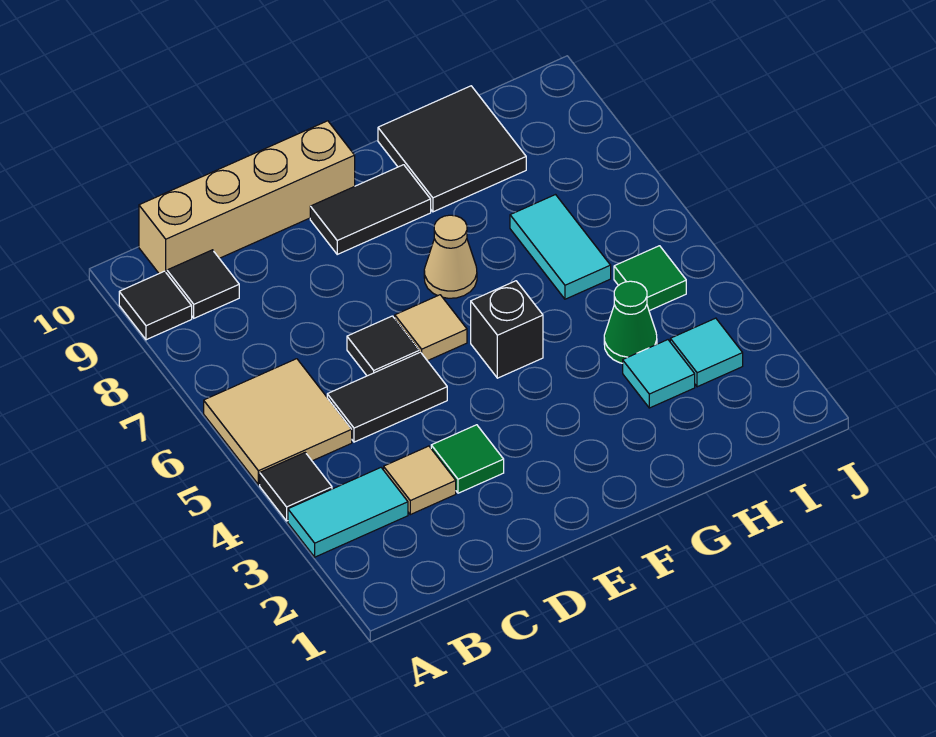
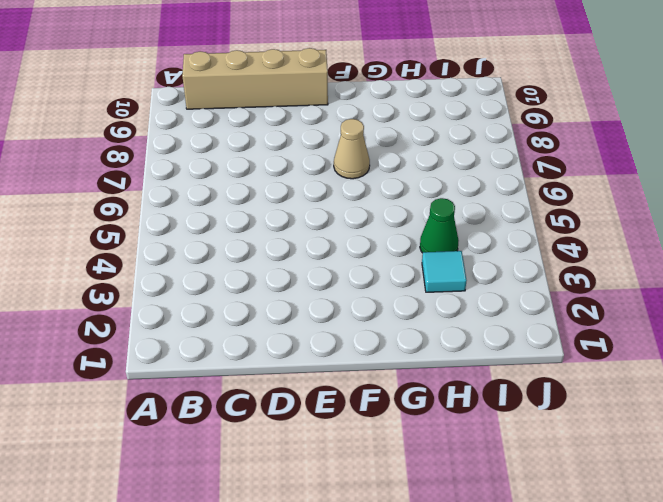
none -> cyan tile A3:B3 level 1
none -> black tile A4 level 1
none -> tan tile A5:B6 level 1

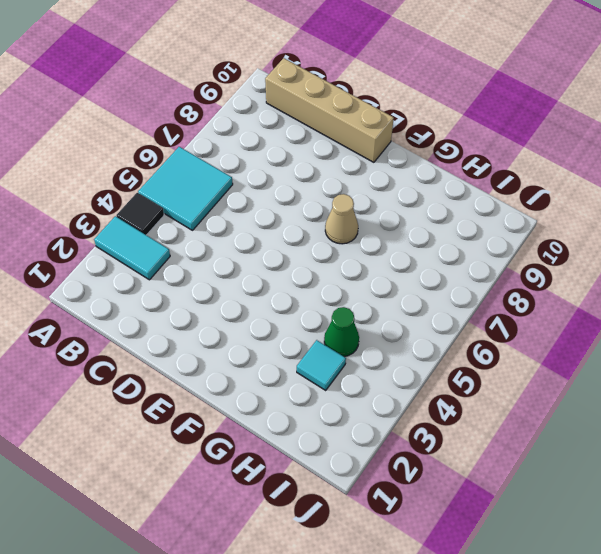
cyan tile A5:B6 level 1 -> tan tile A5:B6 level 1
none -> black tile A9 level 1
none -> black tile B9 level 1
none -> tan tile C3 level 1

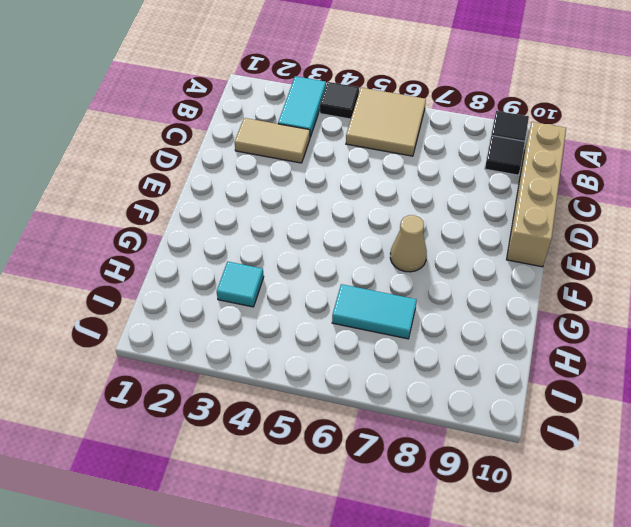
tan tile C2:C3 level 1 -> tan tile C3 level 1
none -> black tile C5:D5 level 1
none -> green tile D3 level 1
none -> black tile D6 level 1

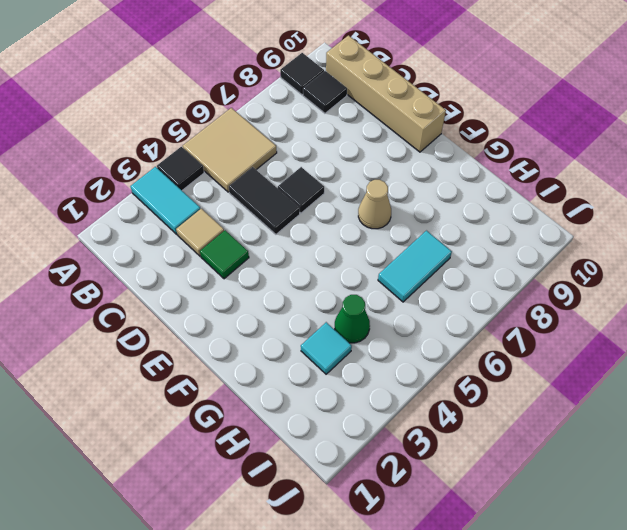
none -> tan tile E6 level 1
none -> black tile E9:F9 level 1
none -> black brick F5 level 1

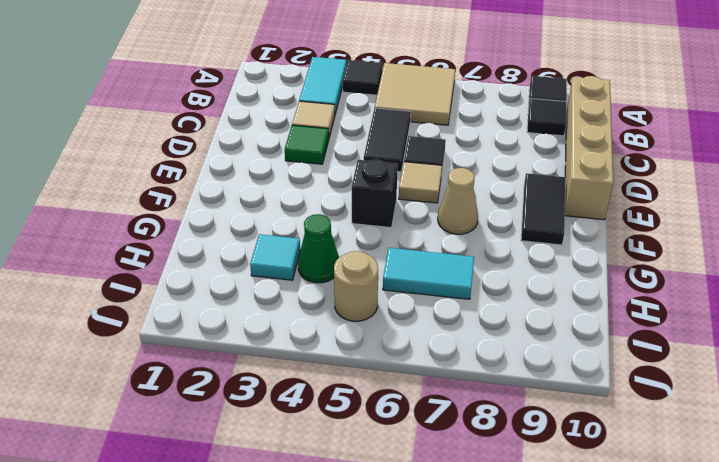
tan round brick I5 level 1 -> green tile I5 level 1
none -> black tile G9:H10 level 1
none -> cyan tile I3 level 1

